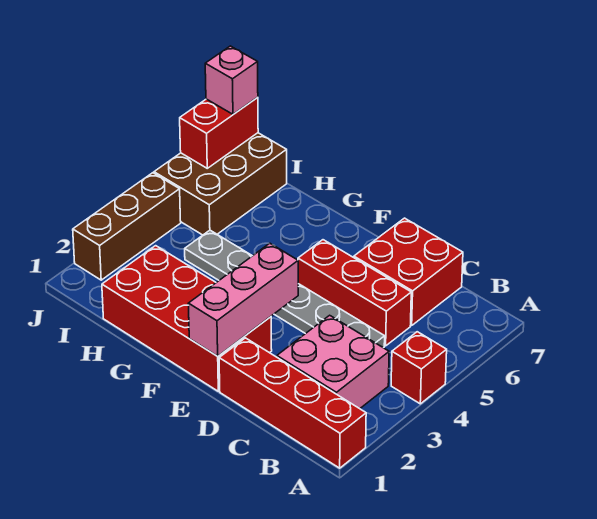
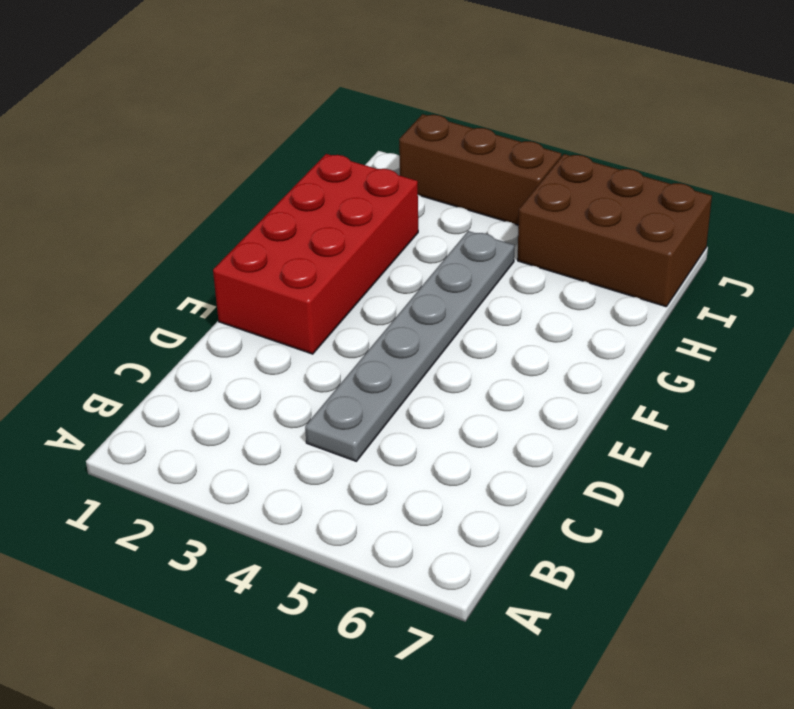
none -> red brick A1:D1 level 1
none -> red brick A4 level 1
none -> pink brick B2:C3 level 1

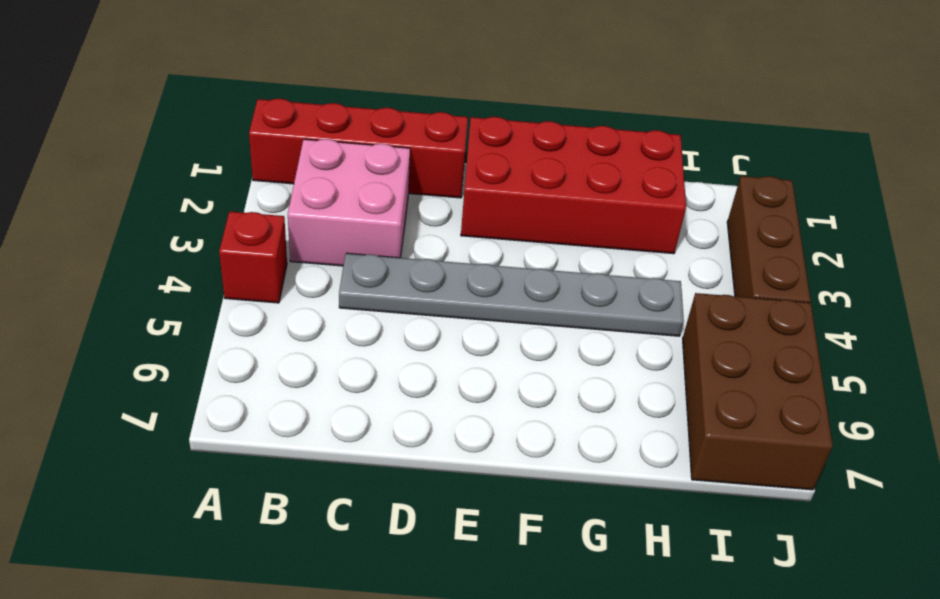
none -> red brick C5:E5 level 1
none -> red brick C6:D7 level 1
none -> pink brick E1:E3 level 2

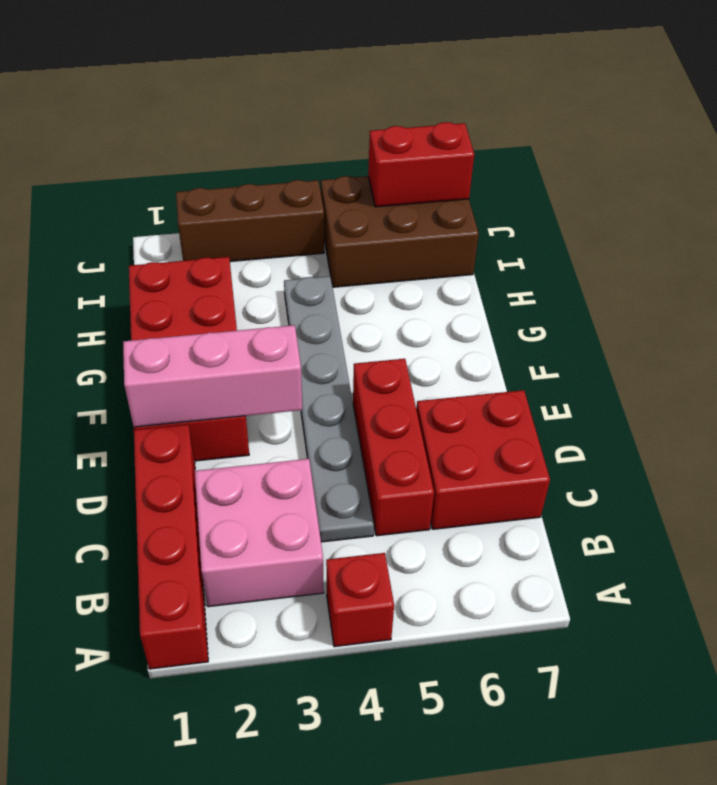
none -> pink brick J7 level 3

